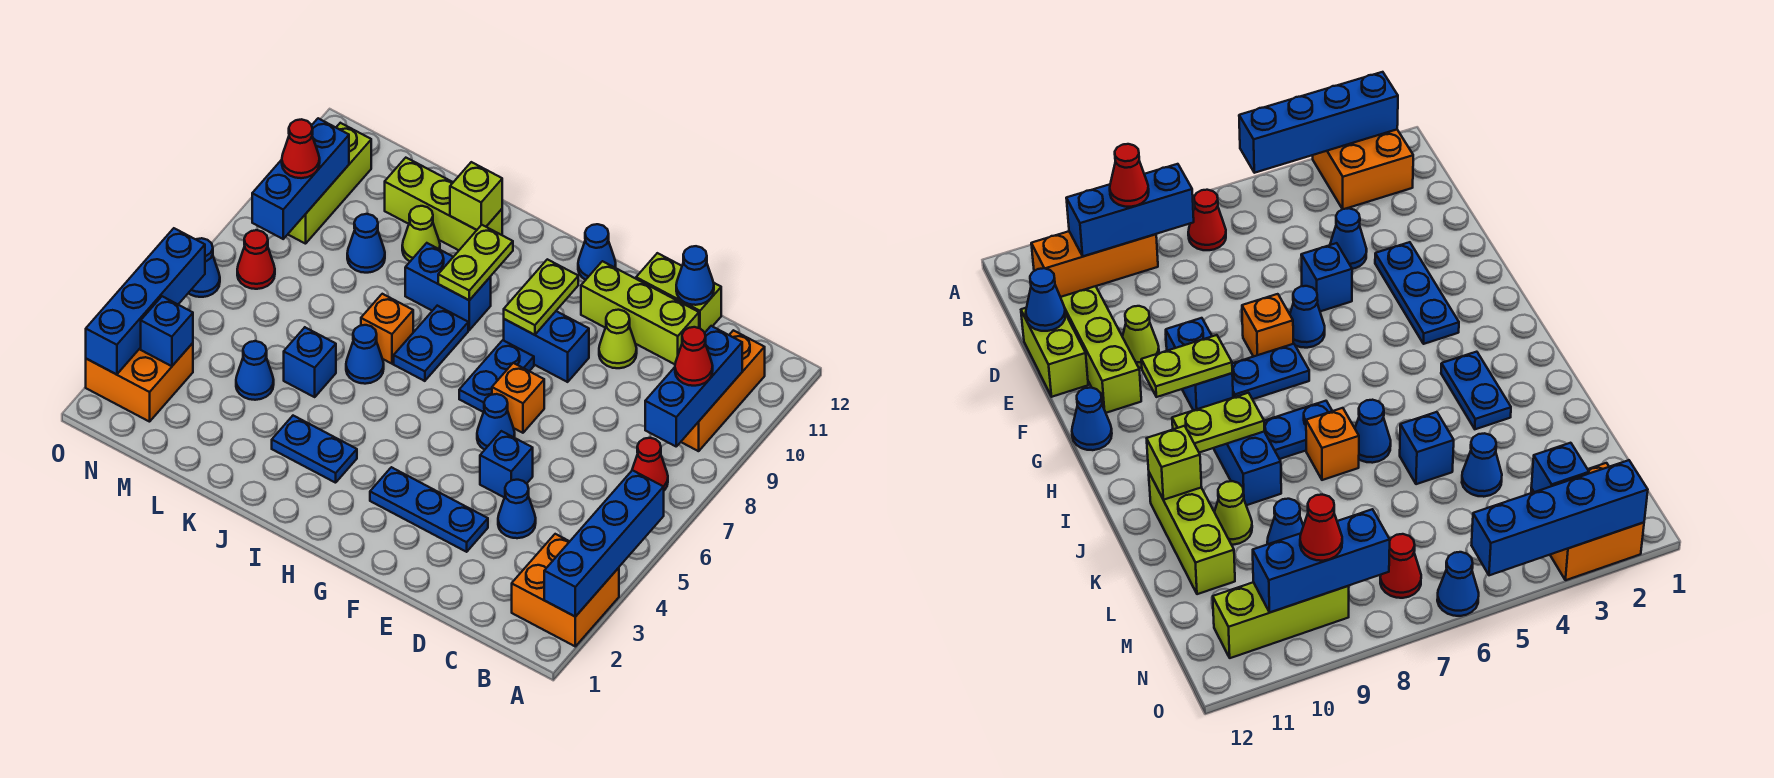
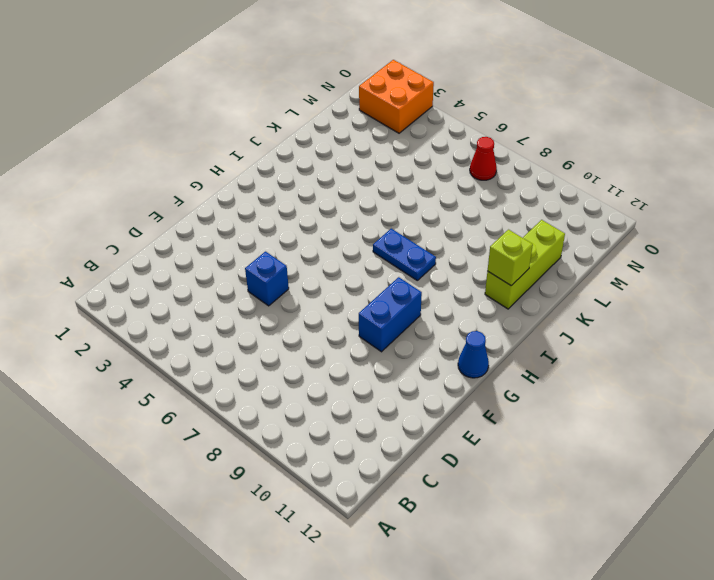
none -> orange brick A2:B3 level 1
none -> red cone B7 level 1
none -> orange brick B9:B11 level 1
none -> blue cone D4 level 1

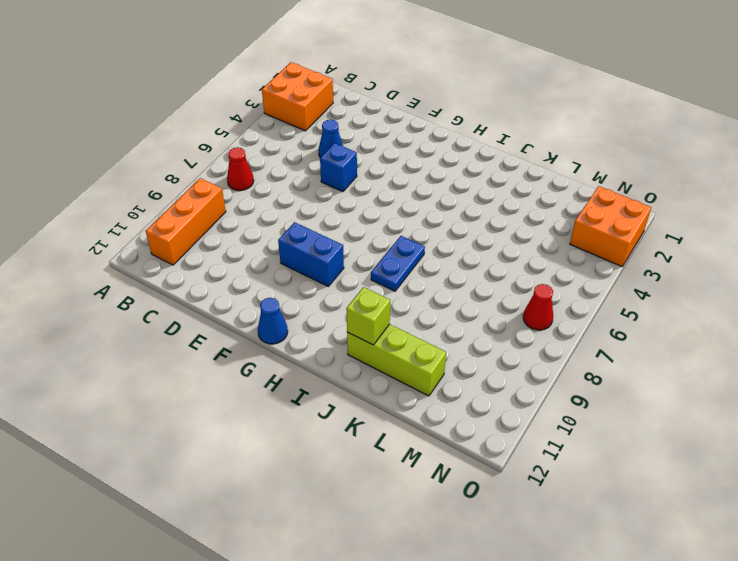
none -> lime brick D11:F11 level 1
none -> lime brick D12:E12 level 1
none -> blue plate E3:G3 level 1
none -> lime cone E10 level 1

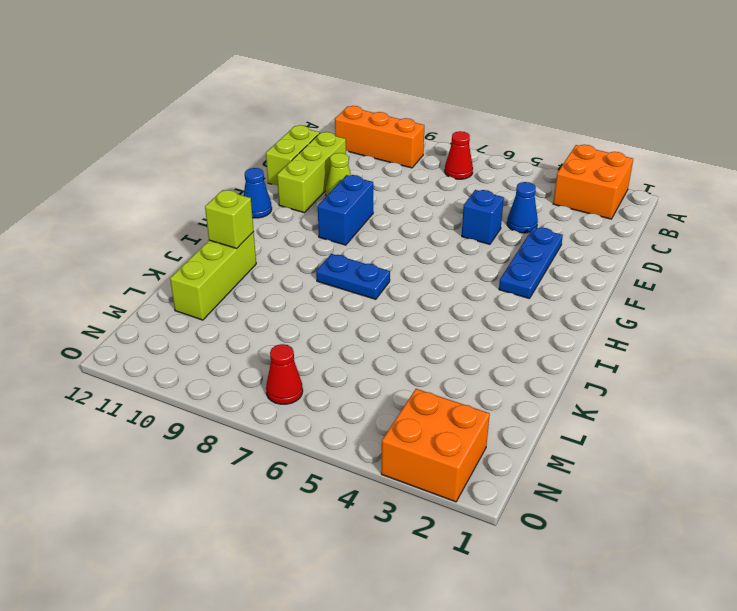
none -> blue cone F6 level 1
none -> orange brick F7 level 1
none -> blue plate G7:G8 level 1
none -> blue plate I3:J3 level 1

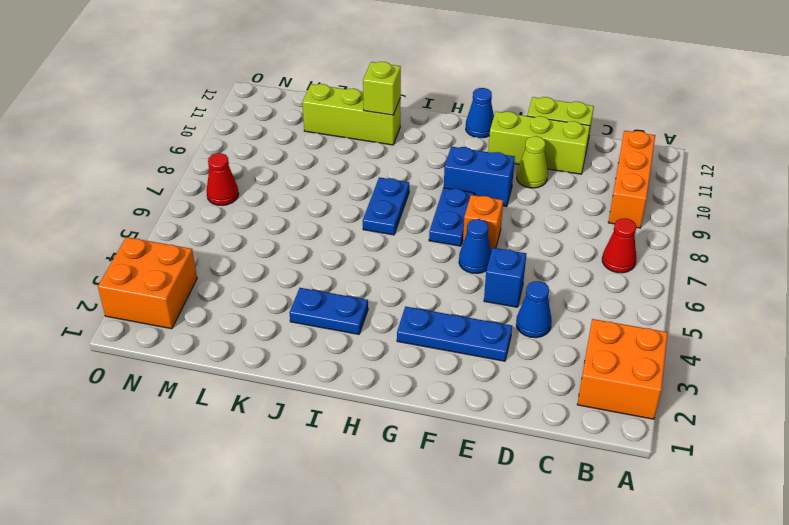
none -> blue brick I9:J9 level 1
none -> blue cone J6 level 1
none -> orange brick J7 level 1
none -> blue brick K5 level 1

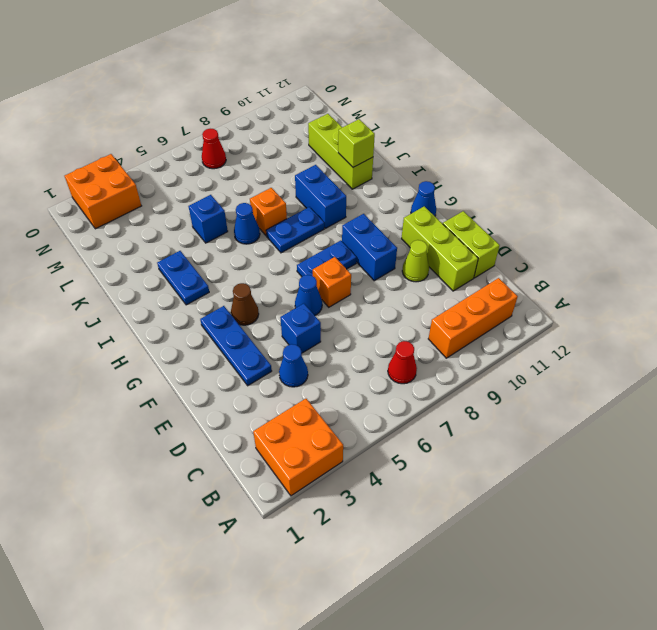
brown cone G4 level 1 -> none
none -> lime cone K10 level 1
none -> blue cone L4 level 1
none -> blue cone L9 level 1
none -> lime brick N9:N11 level 1

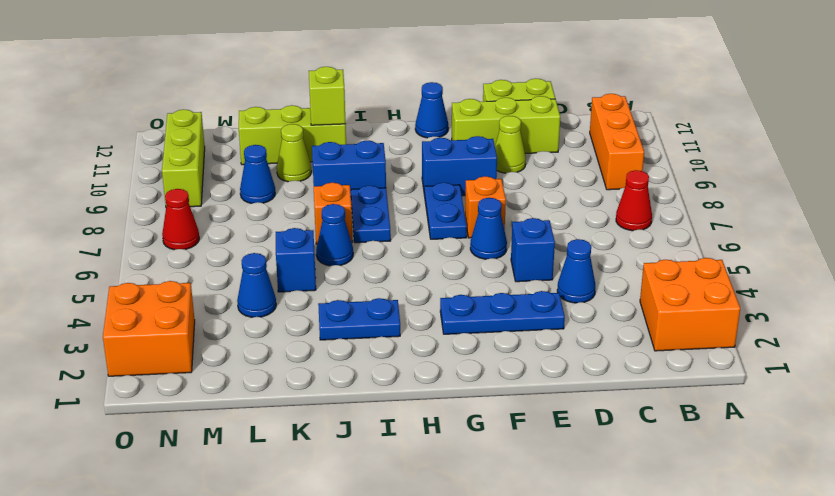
none -> blue cone O6 level 1
none -> blue brick A2:A5 level 2
none -> blue brick B8:B10 level 2
none -> blue cone D12 level 2

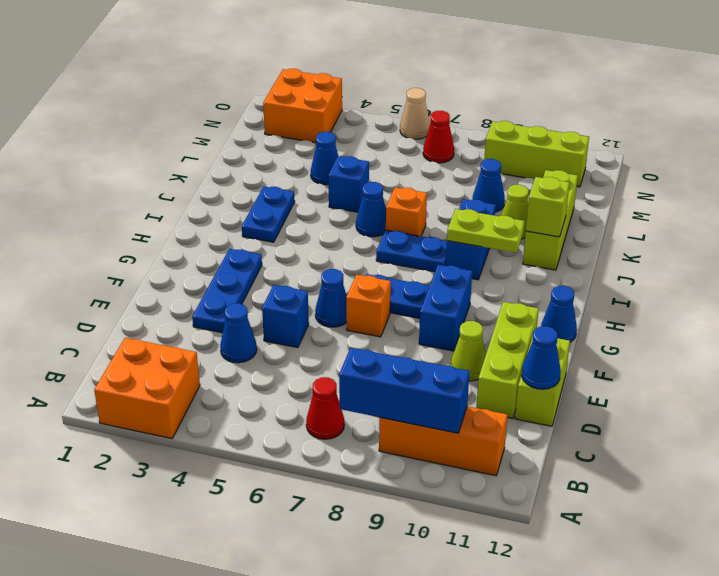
tan cone O6 level 1 -> blue cone O6 level 1
none -> blue brick A2:A5 level 2
none -> lime plate G9:G10 level 2
none -> blue brick N3 level 2
none -> blue brick N8:N10 level 2

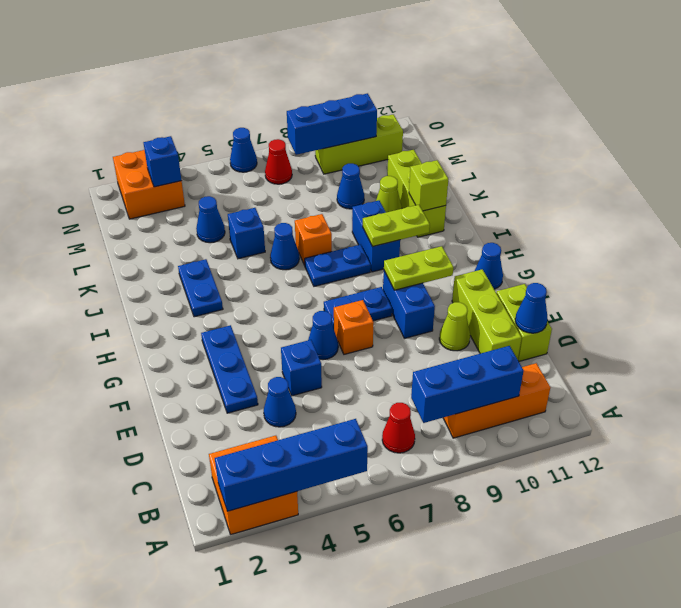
none -> blue brick O2:O5 level 2
none -> red cone B9 level 3
none -> red cone N9 level 3

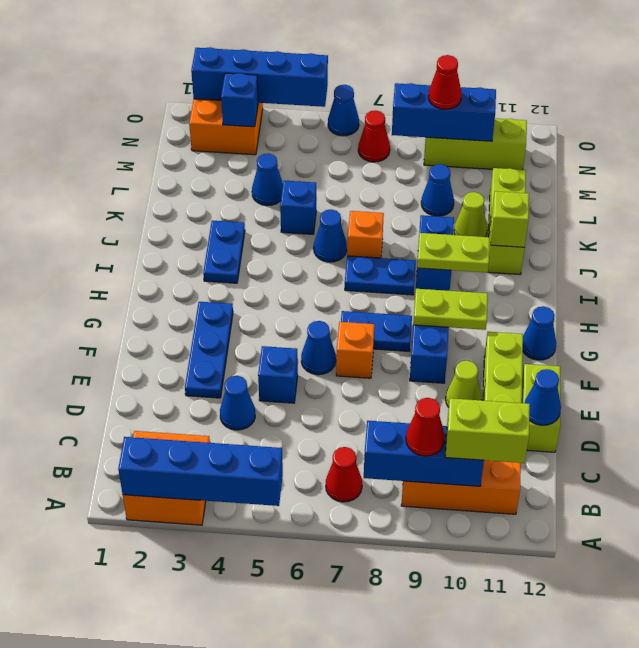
lime brick B10:B11 level 3 -> none

